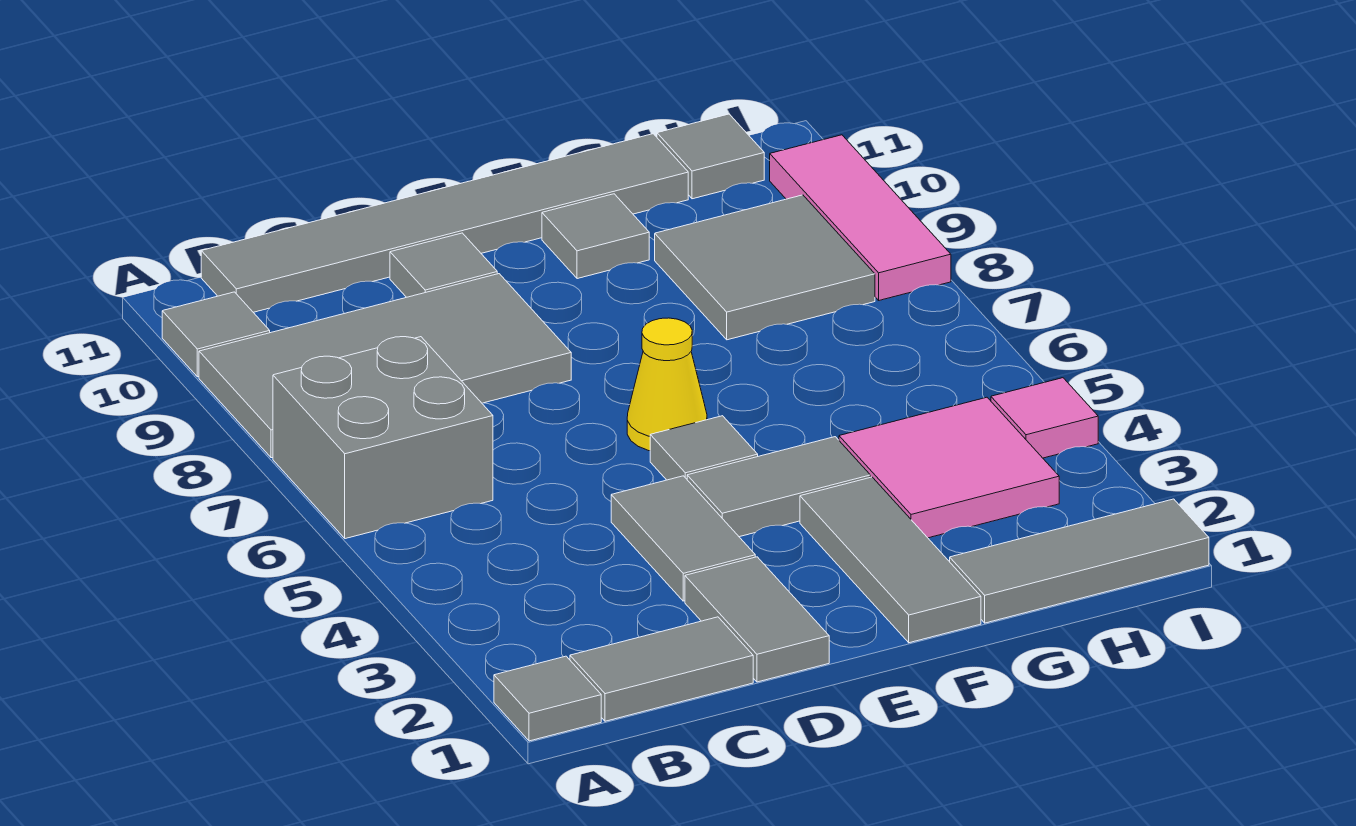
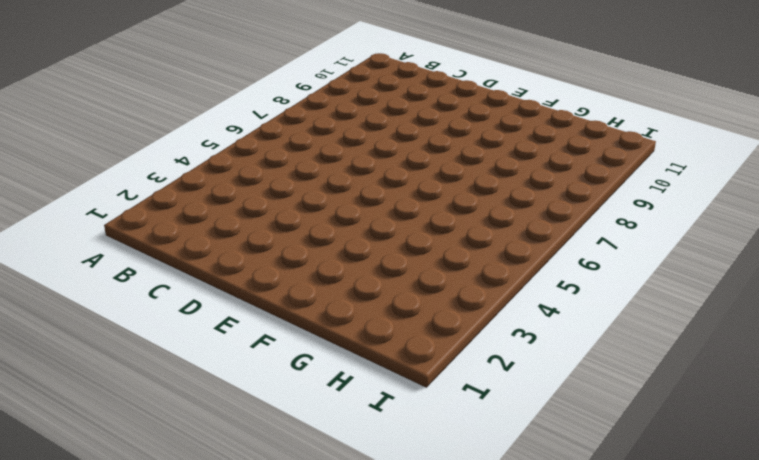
none -> grey tile A1 level 1
none -> grey brick A6:B7 level 1
none -> grey tile A8:D9 level 1

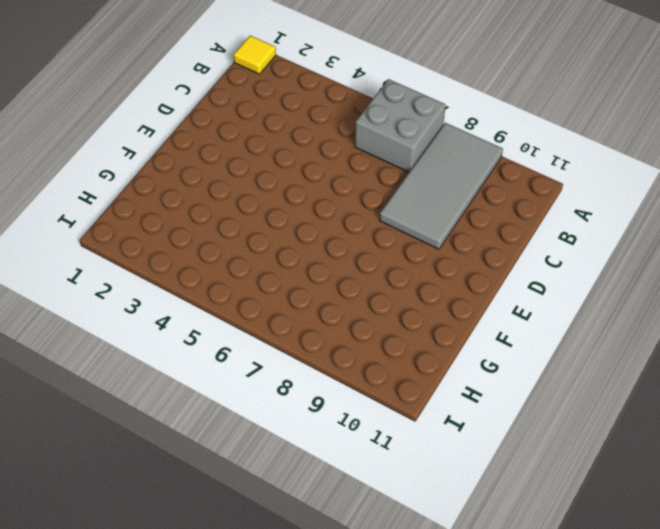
yellow tile A1 level 1 -> grey tile A1 level 1
none -> grey tile A10 level 1
none -> grey tile B1:C1 level 1
none -> grey tile B11:G11 level 1

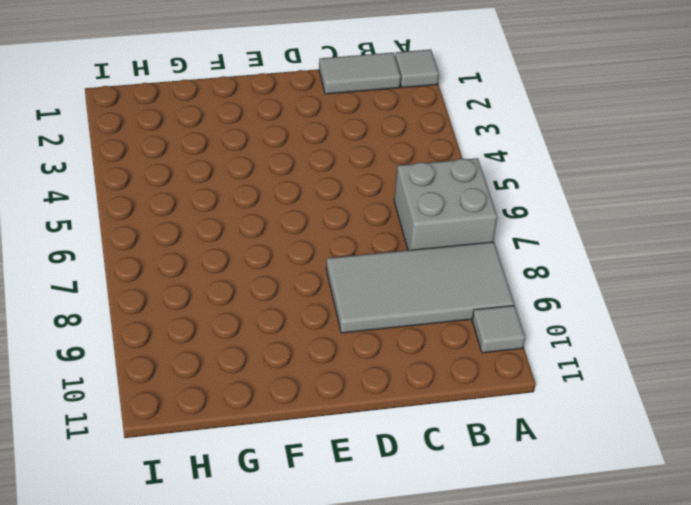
none -> grey tile B11:G11 level 1
none -> grey tile D1:D2 level 1
none -> grey tile D3:D4 level 1

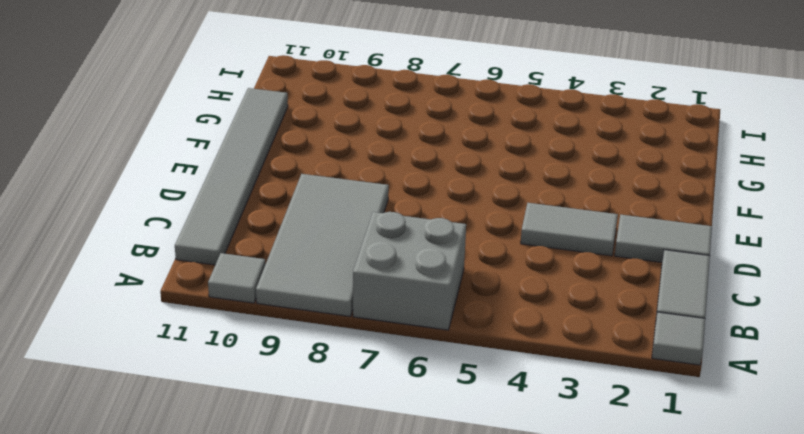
none -> grey tile D10 level 1
none -> grey tile E4:F4 level 1
none -> grey tile E5 level 1

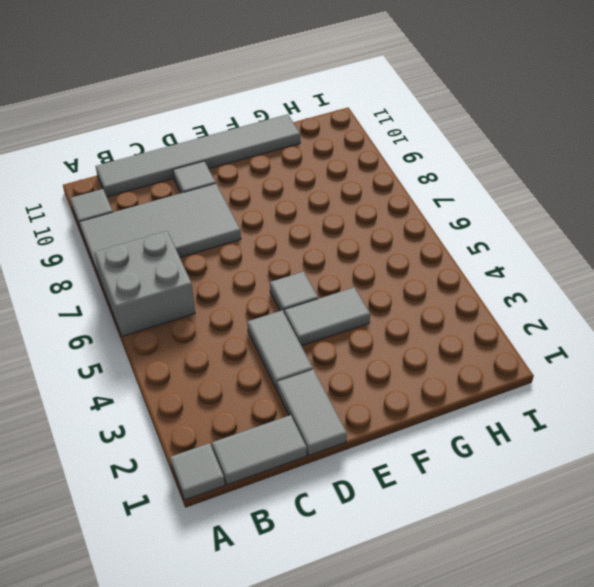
none -> yellow cone E6 level 1
none -> grey tile F1:F3 level 1
none -> grey tile F10 level 1

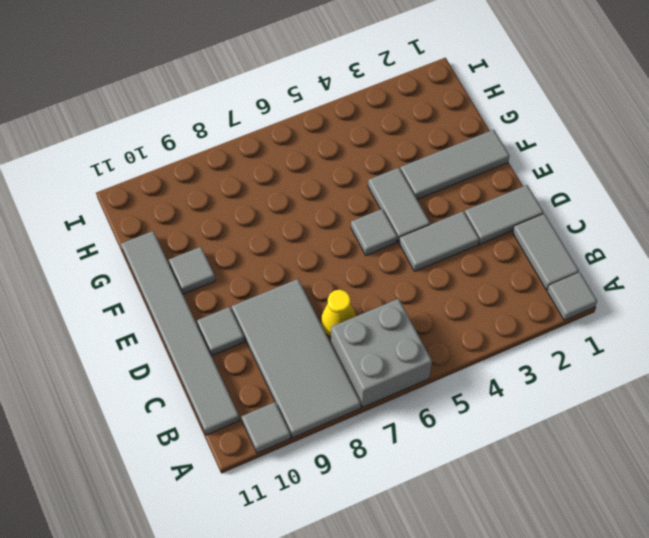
yellow cone C7 level 1 -> yellow cone E6 level 1
none -> grey tile G1:I1 level 1
none -> pink tile G3:H4 level 1
none -> grey tile G8:H9 level 1

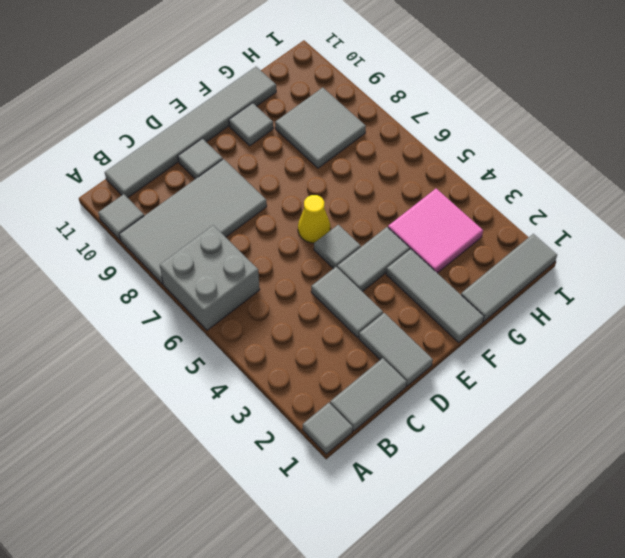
none -> grey tile H11 level 1
none -> pink tile I4 level 1
none -> pink tile I8:I10 level 1

